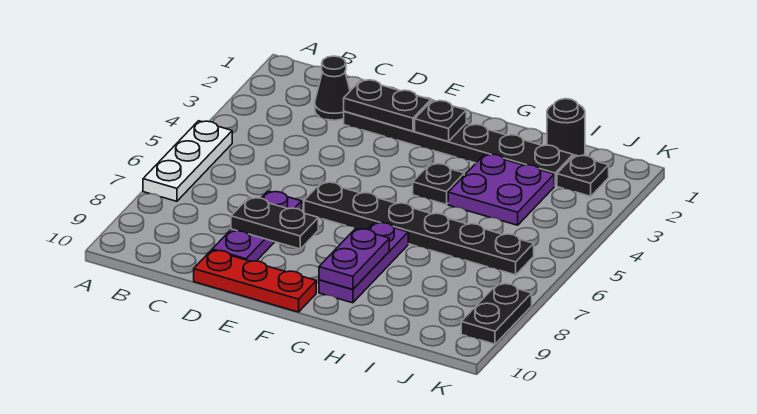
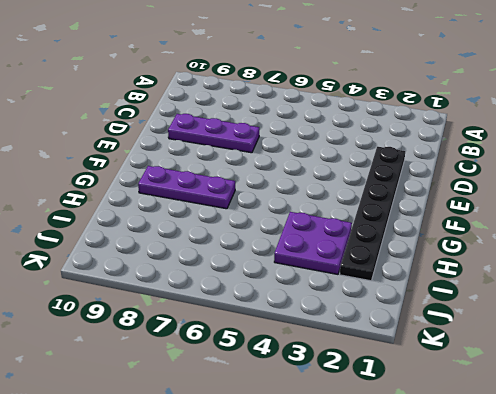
none -> white plate A5:A7 level 1
none -> black cone C2 level 1
none -> red plate D10:F10 level 1

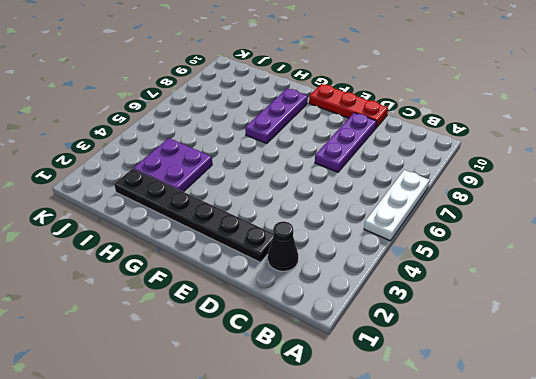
none -> black plate E6:J6 level 1
none -> black plate G4 level 1
none -> black round brick I1 level 1

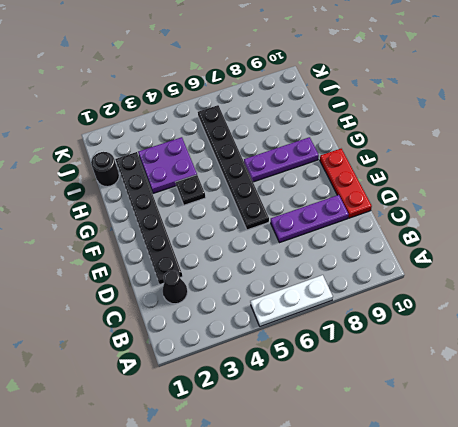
none -> black plate J2 level 1
none -> black plate K8:K9 level 1
none -> black plate D2:E2 level 2

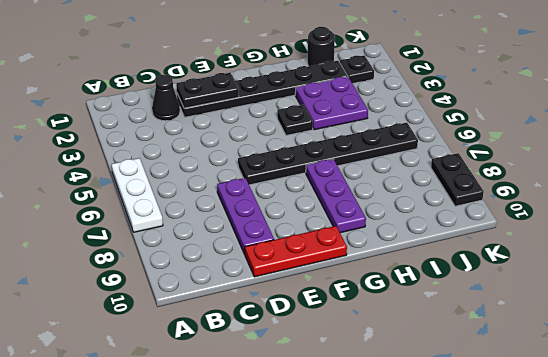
none -> black plate D8:E8 level 2
none -> black plate F2 level 2
none -> purple plate G8:G9 level 2

